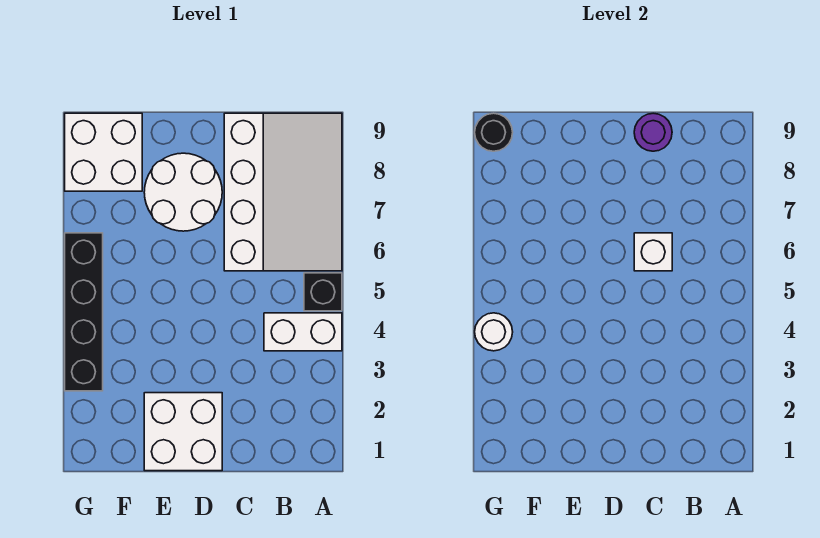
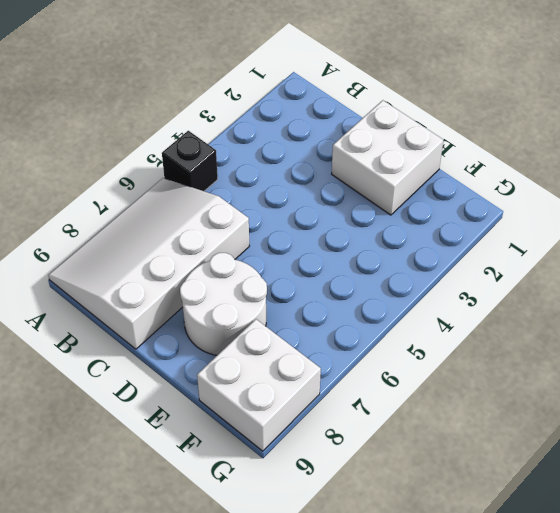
none -> white brick A4:B4 level 1
none -> black brick G3:G6 level 1

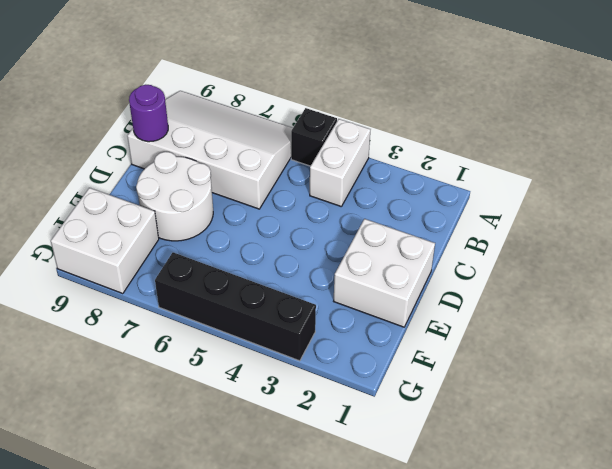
none -> white brick C6 level 2
none -> white round brick G4 level 2

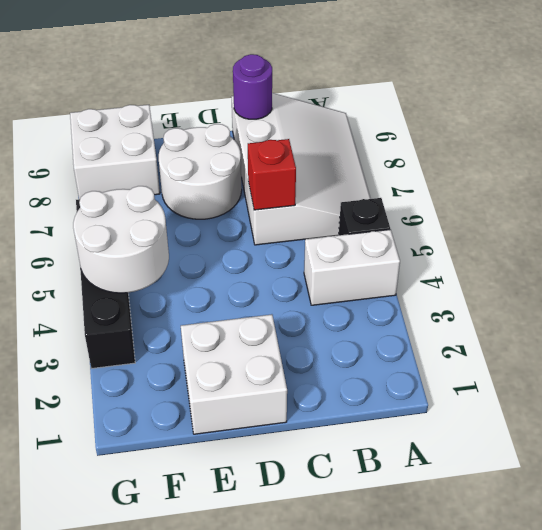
red brick C6 level 2 -> white brick C6 level 2
white round brick F4:G5 level 2 -> white round brick G4 level 2
none -> black round brick G9 level 2

